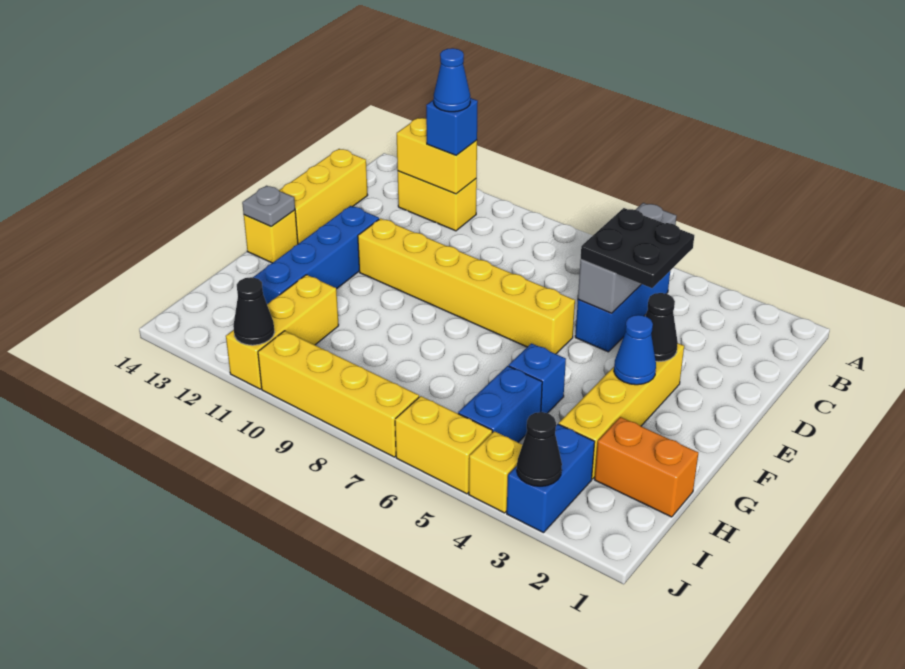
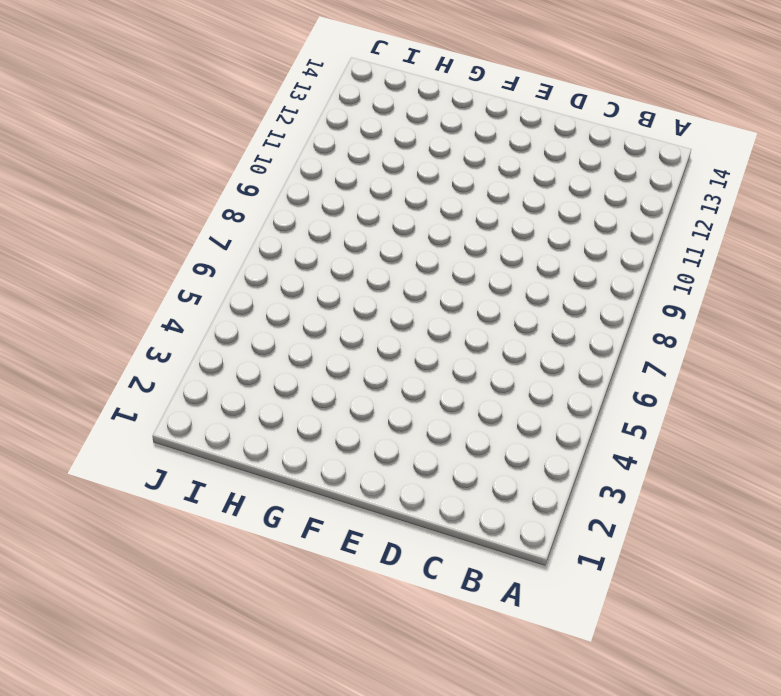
none -> blue brick B5:D5 level 1
none -> yellow brick B11:B12 level 1
none -> yellow brick C14:E14 level 1

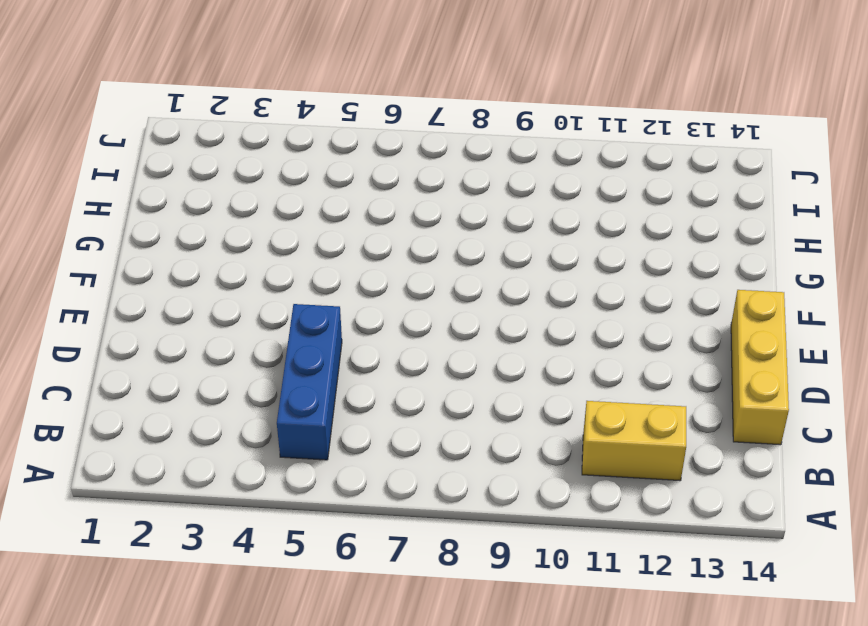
none -> yellow brick E3:H3 level 1
none -> yellow brick E6:E11 level 1
none -> blue brick E12:H12 level 1

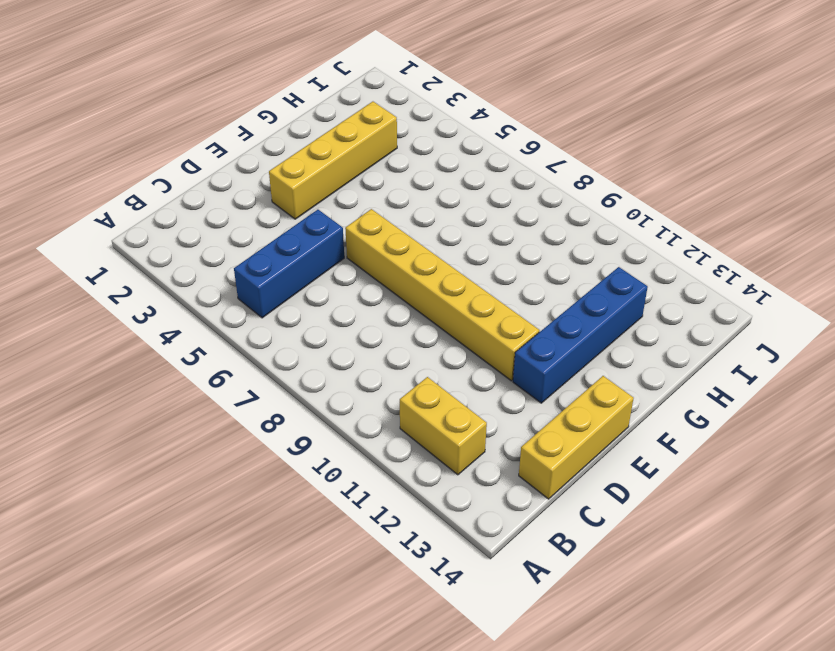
none -> yellow brick F14 level 1
none -> blue brick G5 level 1
none -> orange brick H1:H2 level 1

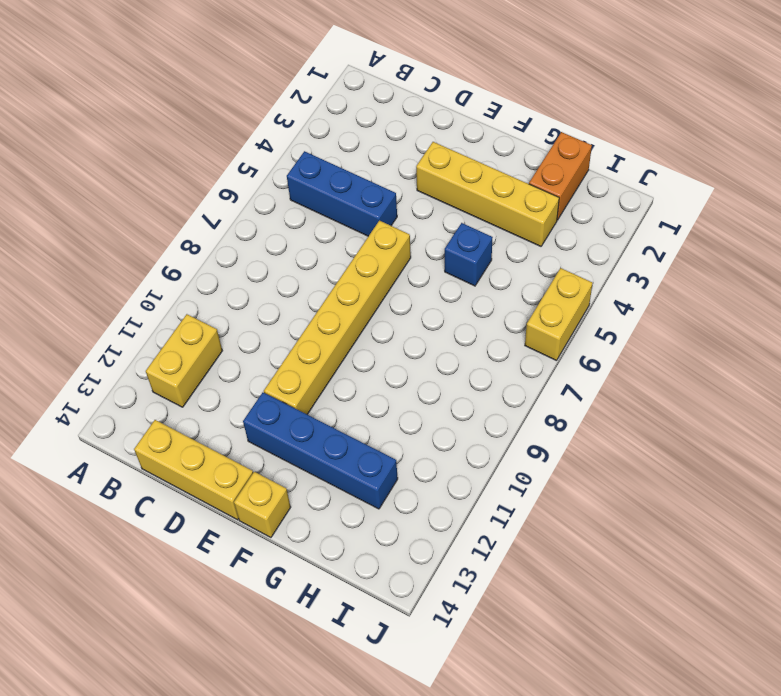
none -> blue brick H5:I5 level 1
none -> yellow brick H11:J11 level 1
none -> blue brick I3:J3 level 1

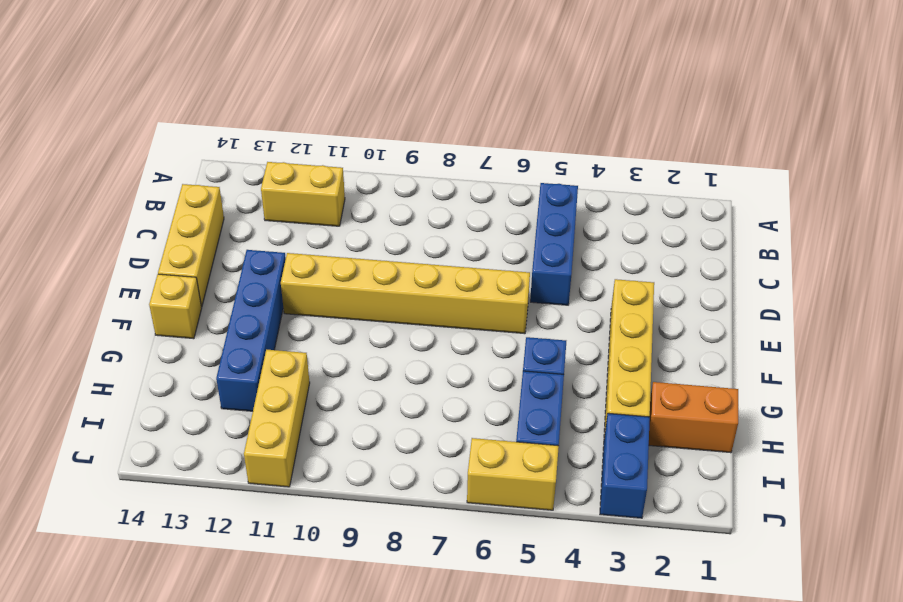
none -> yellow brick J4 level 1
none -> yellow brick J7:J10 level 1
none -> grey brick B5:D5 level 2

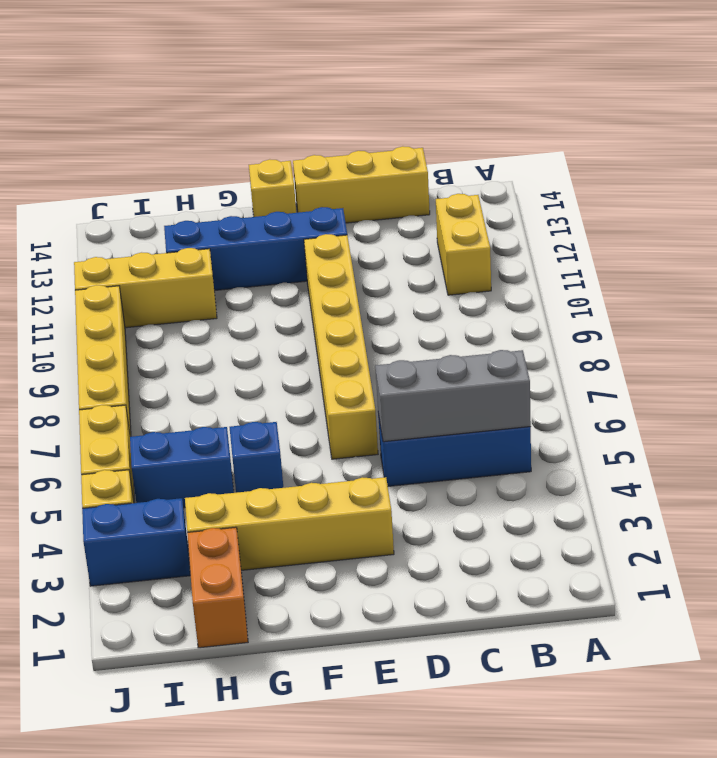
none -> yellow brick B11:B12 level 2
none -> black cone E3 level 2
none -> blue cone F3 level 2

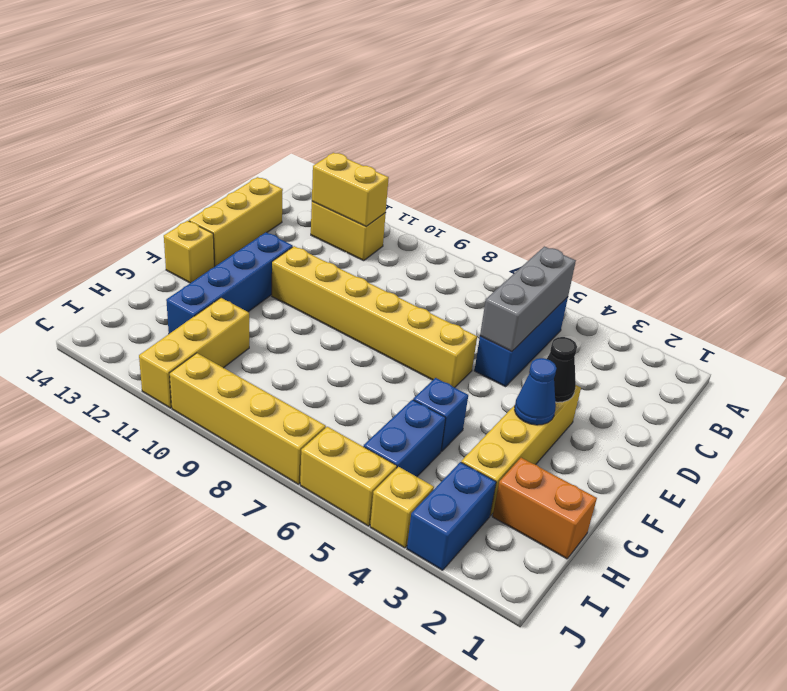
none -> grey plate F14 level 2
none -> black cone J3 level 2
none -> black cone J11 level 2

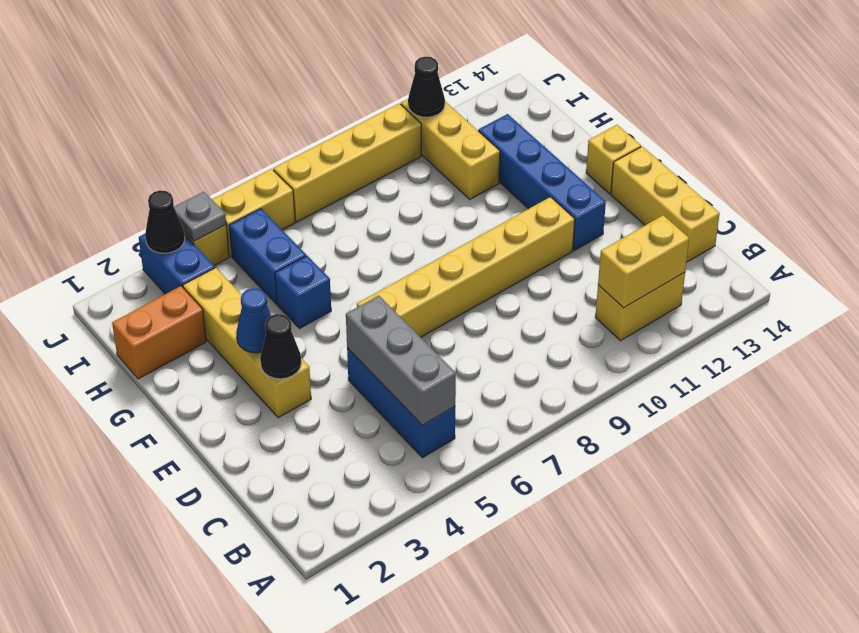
grey plate J4 level 2 -> grey plate F14 level 2
none -> blue brick B11 level 3
none -> black plate C4:D5 level 3
none -> blue cone B11 level 4

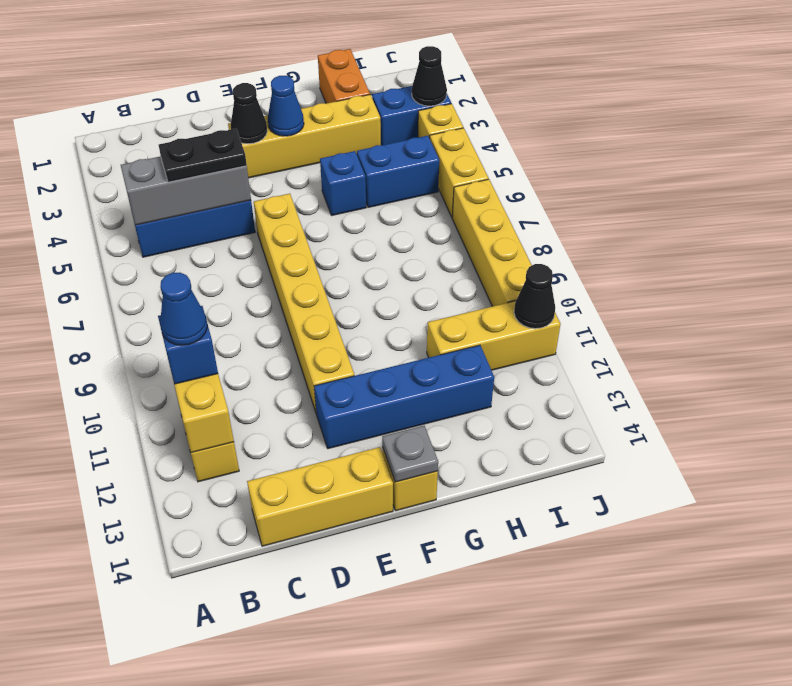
black plate C5:D5 level 3 -> black plate C4:D5 level 3

